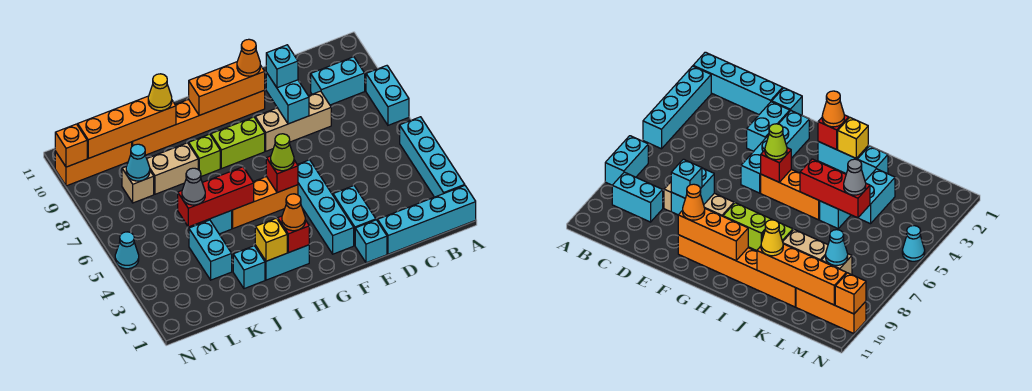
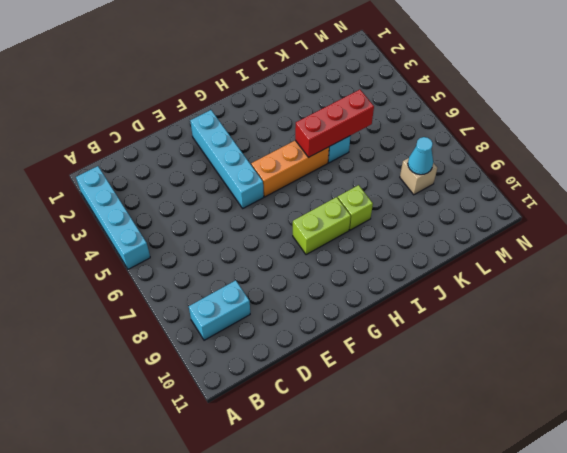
none -> cyan brick A1:D1 level 1
none -> cyan brick A7:A8 level 1
none -> tan brick D8:F8 level 1
none -> cyan brick E1 level 1

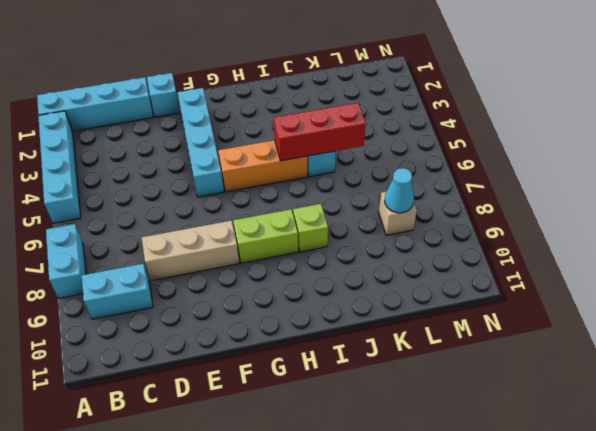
none -> cyan brick E2:E3 level 1
none -> orange brick F10:K10 level 1
none -> cyan brick H2:I2 level 1
none -> cyan brick J2 level 1

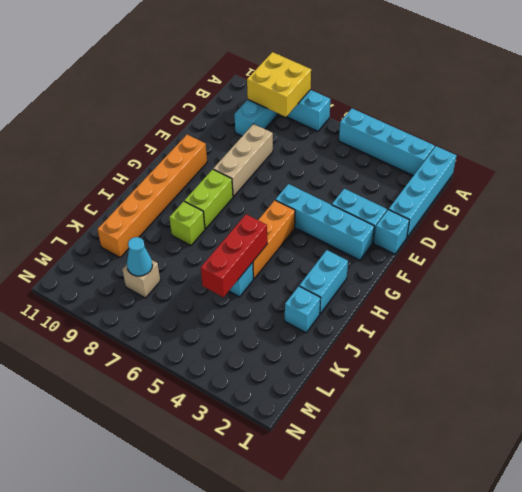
yellow brick A8:B9 level 2 -> none
none -> tan brick J8:K8 level 1
none -> cyan brick K3:K4 level 1
none -> orange brick L10:N10 level 1
none -> cyan cone N5 level 1

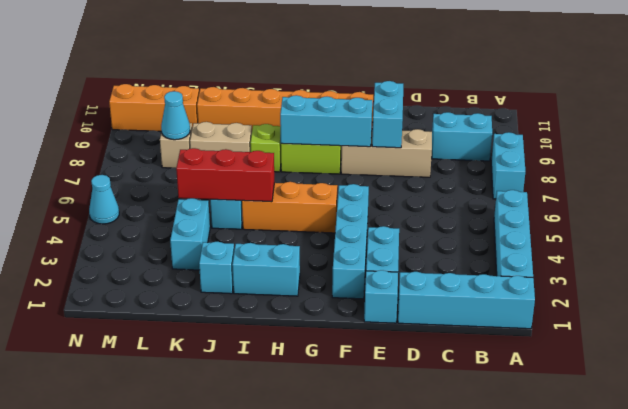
cyan brick F8:H8 level 2 -> none
none -> orange brick F10:H10 level 2
none -> red brick G5 level 2
none -> red brick H2 level 2
none -> yellow brick I2 level 2

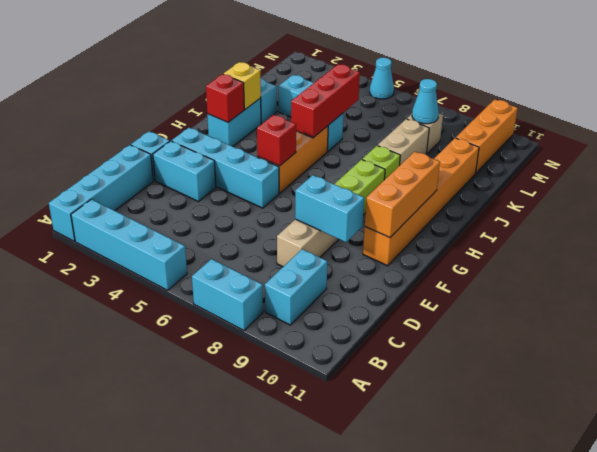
none -> orange brick J10:M10 level 2
none -> orange brick N10 level 2
none -> cyan brick E9 level 3
none -> orange cone F10 level 3

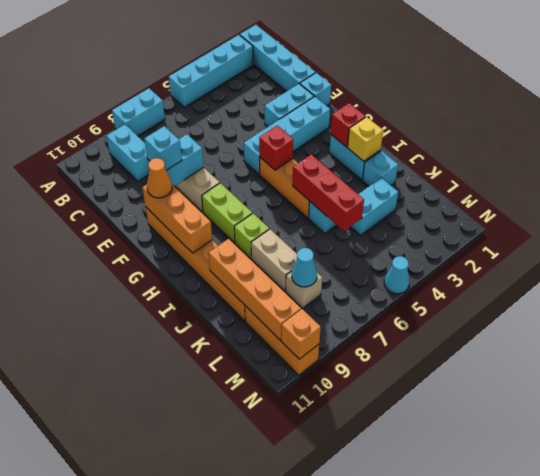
none -> lime cone G5 level 3
none -> orange cone H2 level 3
none -> yellow cone J10 level 3
none -> grey cone K5 level 3

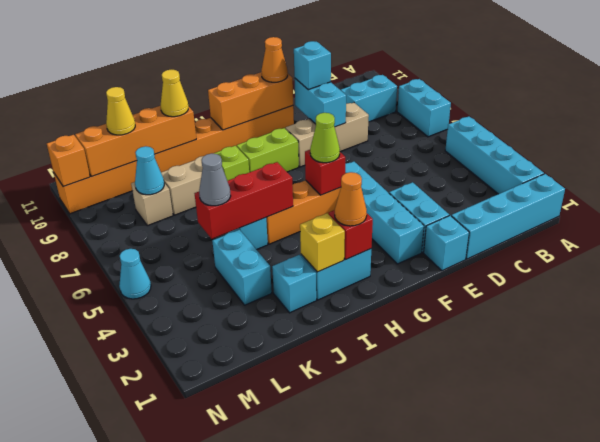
yellow cone L10 level 3 -> none

